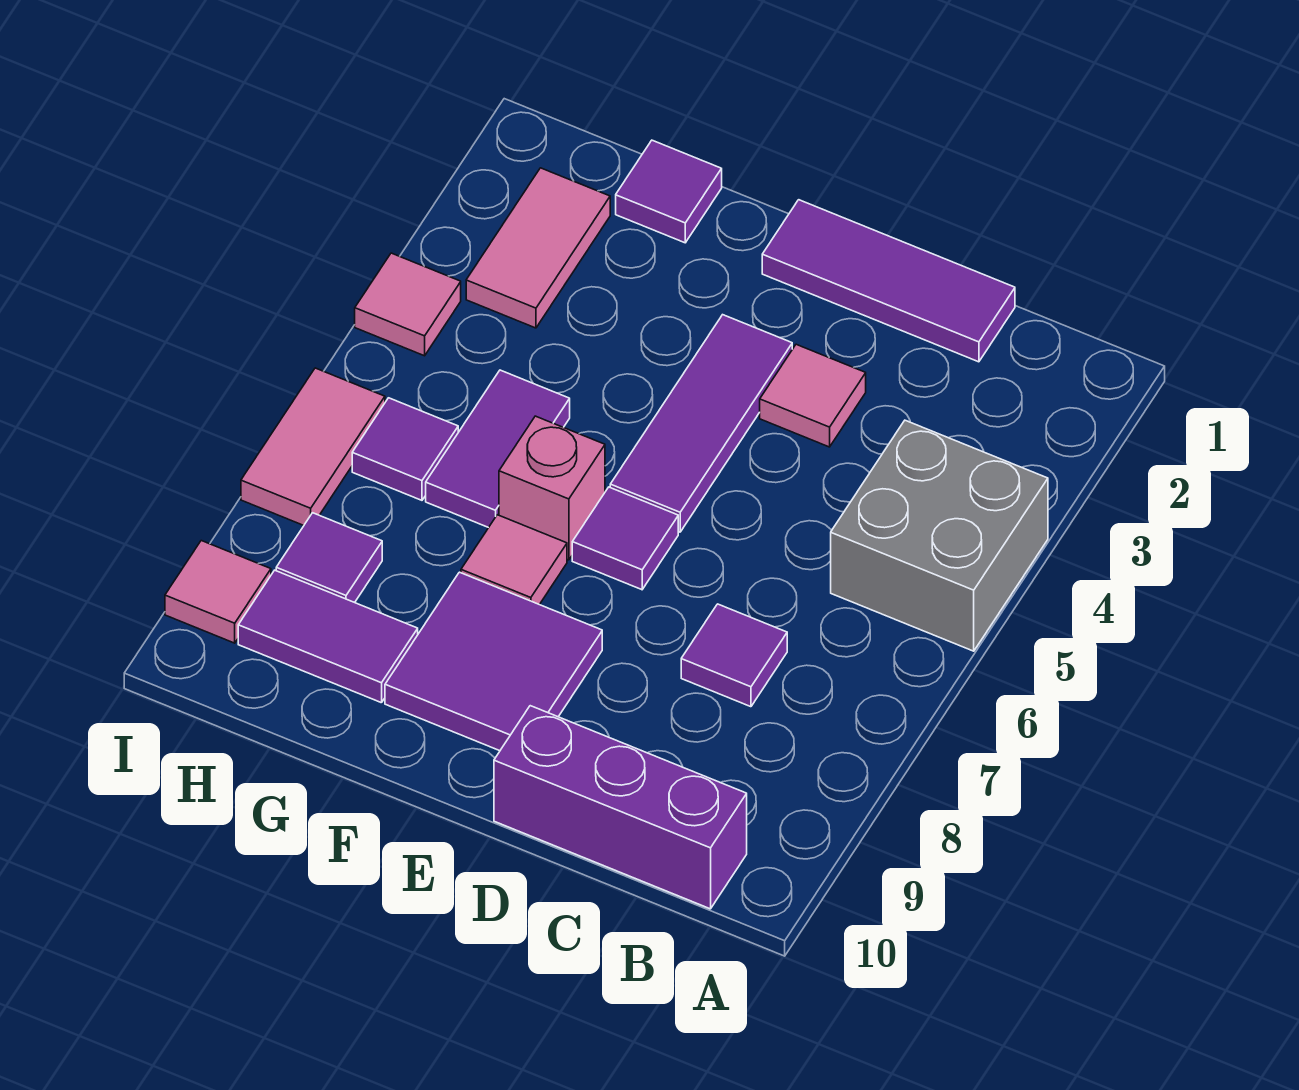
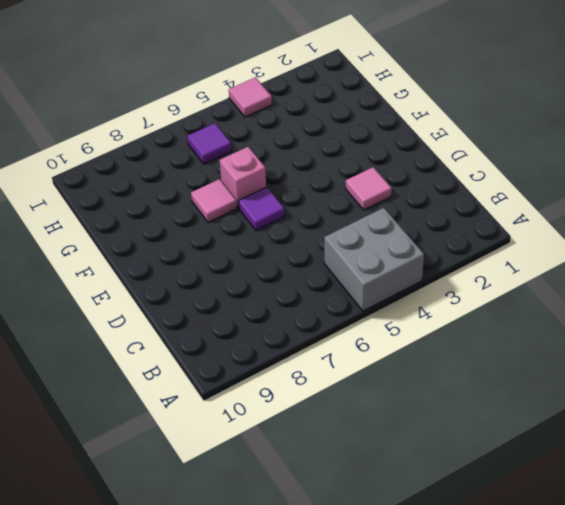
none -> purple brick B10:D10 level 1
none -> purple tile C1:E1 level 1
none -> purple tile C7 level 1

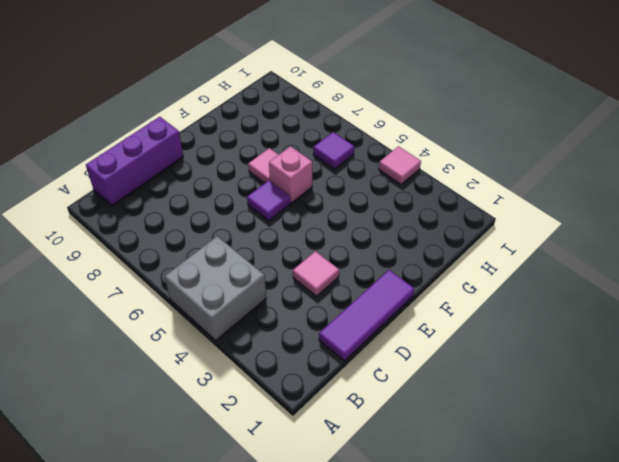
none -> purple tile C7 level 1
none -> purple tile E3:E5 level 1
none -> purple tile E8:F9 level 1

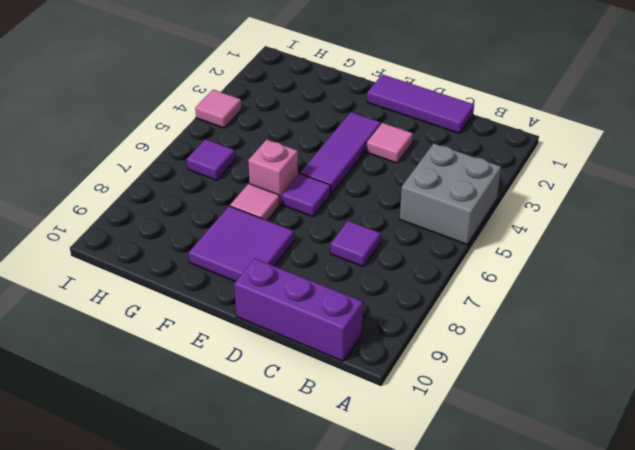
none -> purple tile G1 level 1
none -> purple tile G5:G6 level 1
none -> purple tile G9:H9 level 1

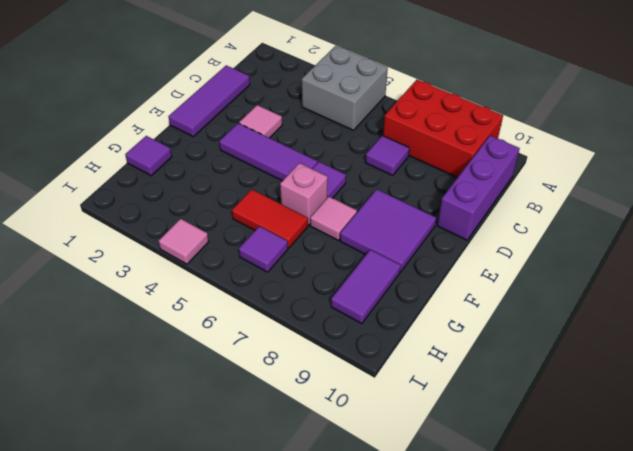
red brick A7:B9 level 1 -> none
red tile G5:G6 level 1 -> purple tile G5:G6 level 1
none -> pink tile H2:H3 level 1
none -> purple tile H8 level 1
none -> pink tile I6:I7 level 1

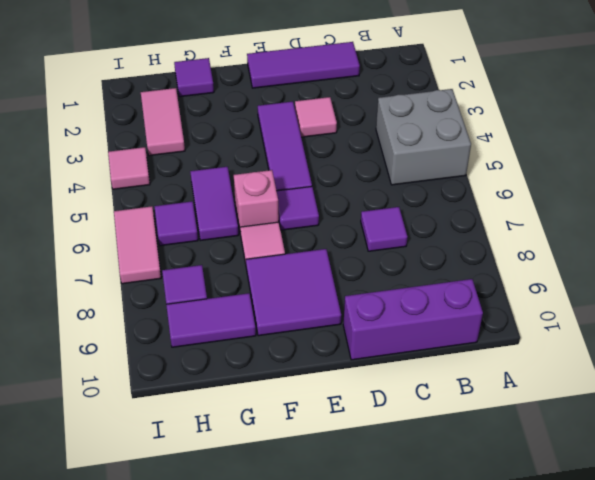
none -> pink tile I9 level 1

